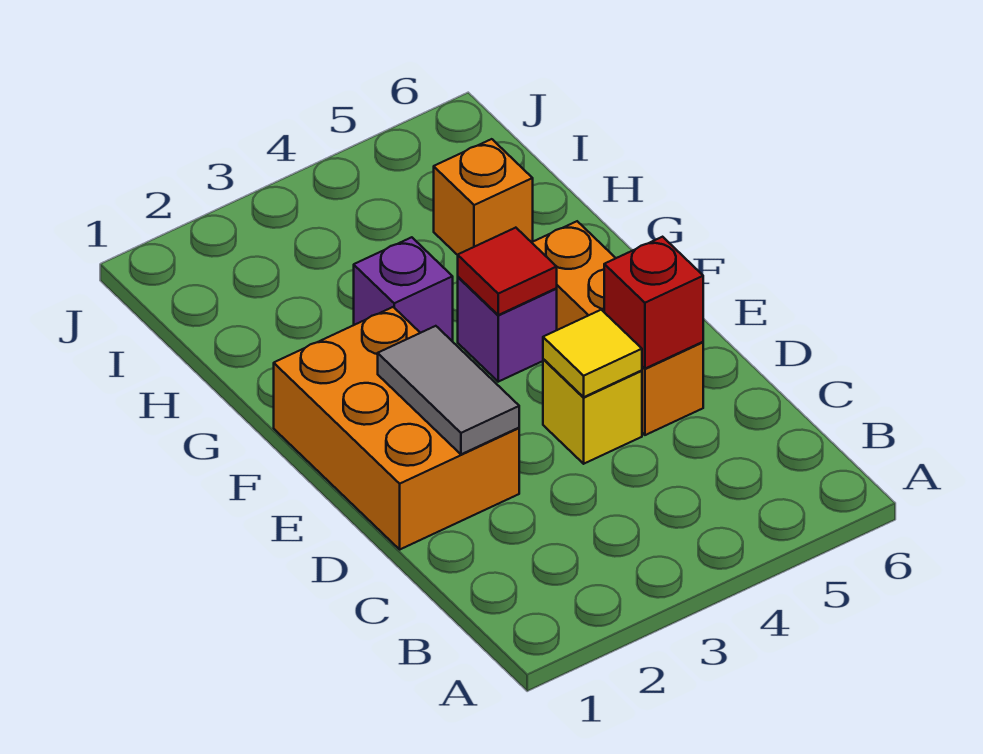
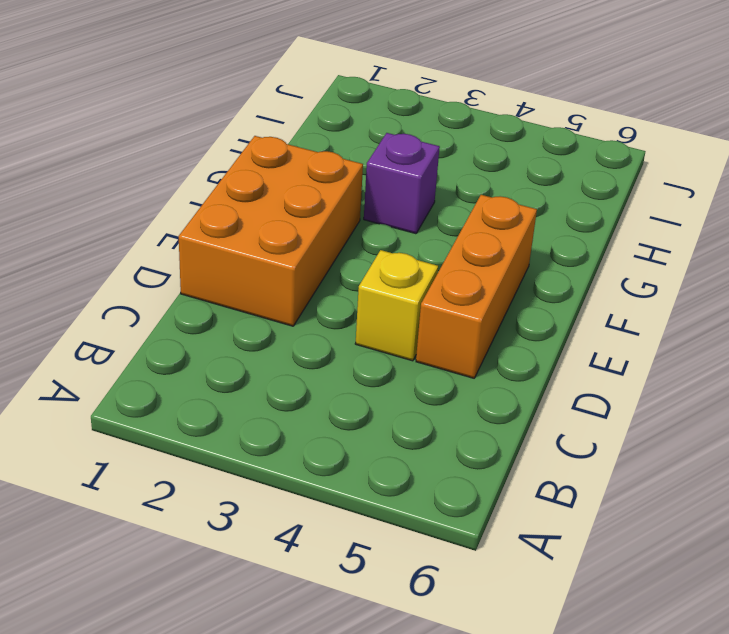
none -> purple brick F4 level 1
none -> orange brick H5 level 1

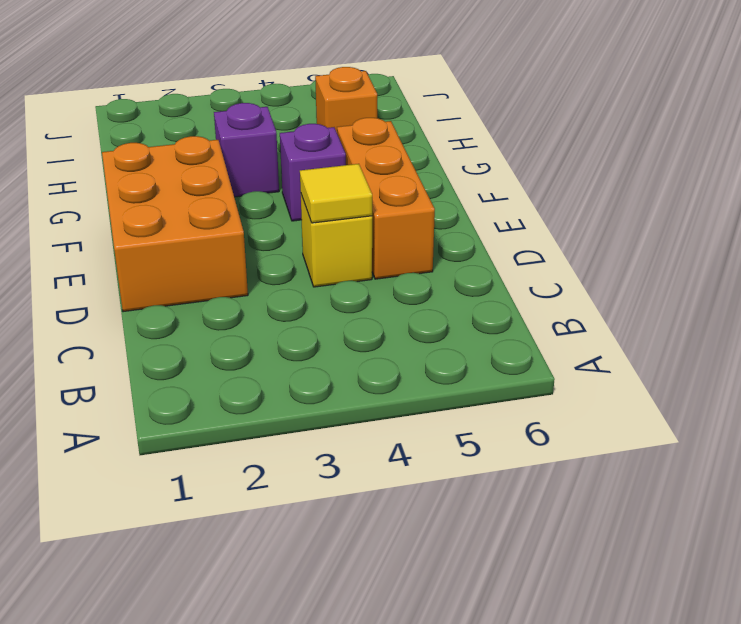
none -> grey tile D2:E2 level 2
none -> red brick D5 level 2

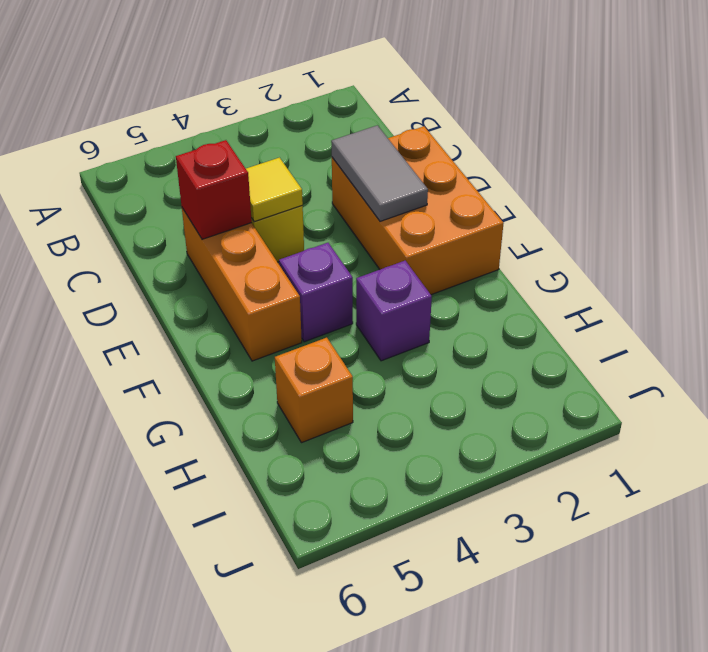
none -> red tile F4 level 2

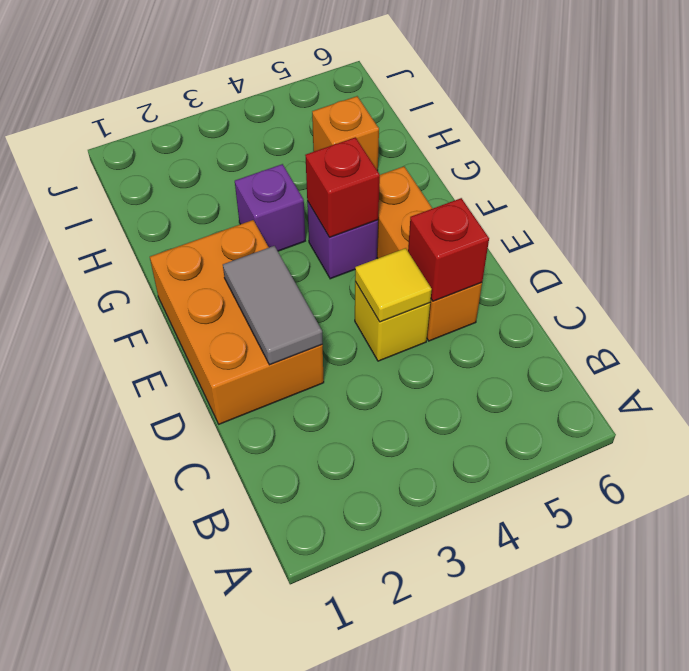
red brick F4 level 2 -> red tile F4 level 2

